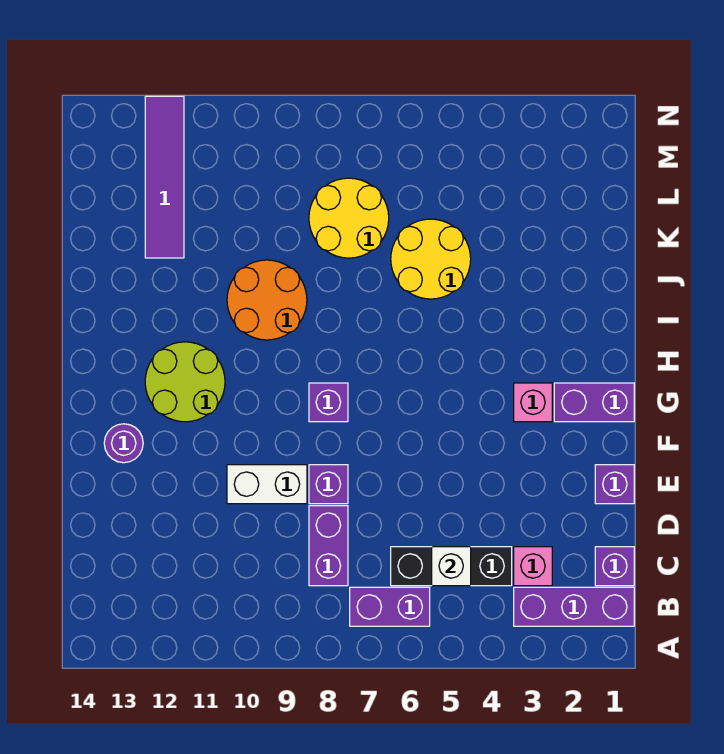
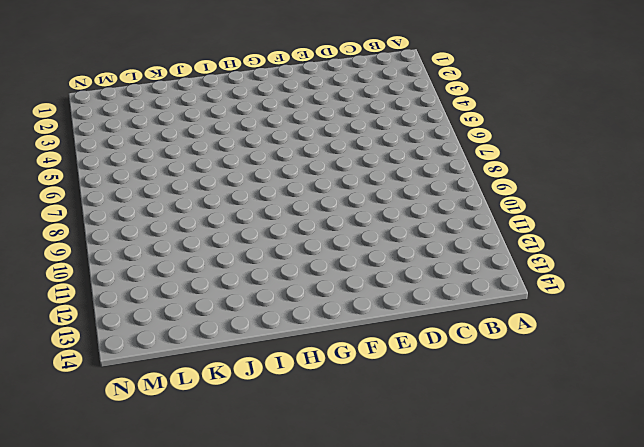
none -> purple brick B1:B3 level 1
none -> purple brick B6:B7 level 1
none -> purple brick C1 level 1

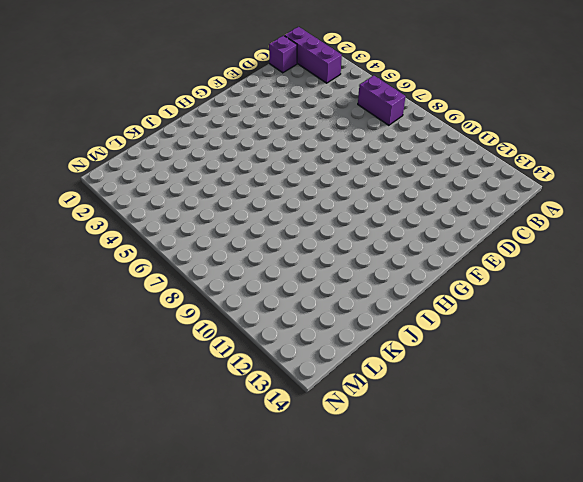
none -> pink brick C3 level 1
none -> black brick C4:C6 level 1
none -> purple brick C8:D8 level 1

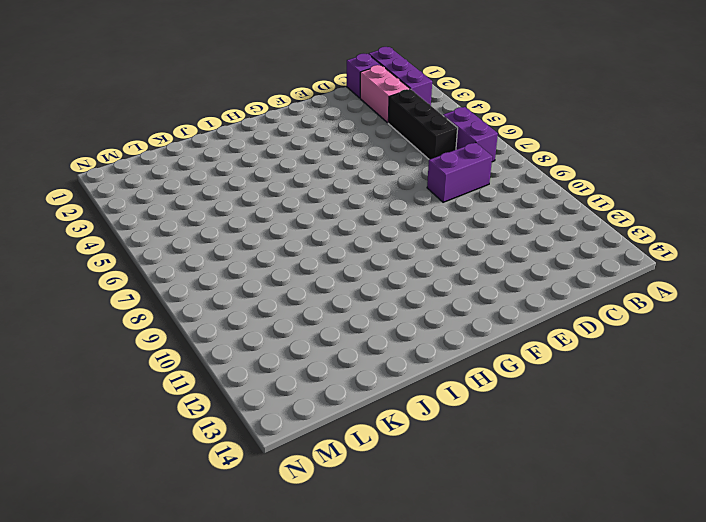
pink brick C2:C3 level 1 -> pink brick C3 level 1
none -> purple brick E1 level 1
none -> purple brick E8 level 1
none -> white brick E9:E10 level 1

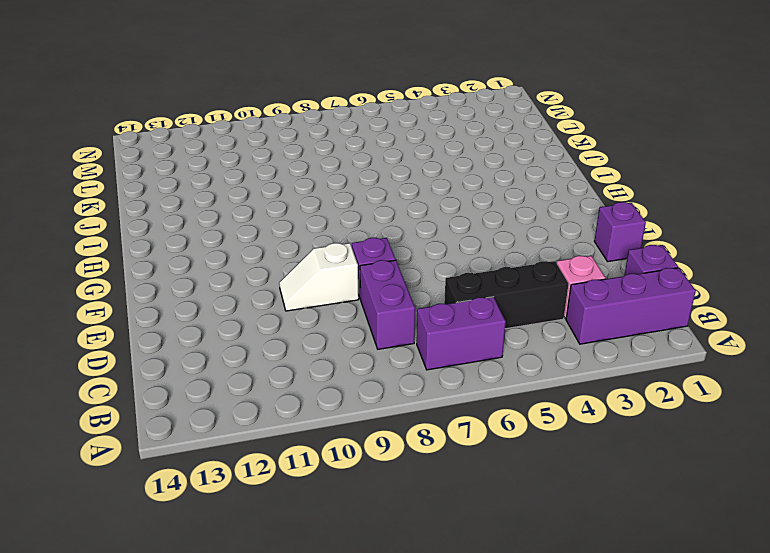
white slope E9:E10 level 1 top 9 -> white brick E9:E10 level 1
none -> purple round brick F13 level 1
none -> purple brick G1:G2 level 1
none -> pink brick G3 level 1

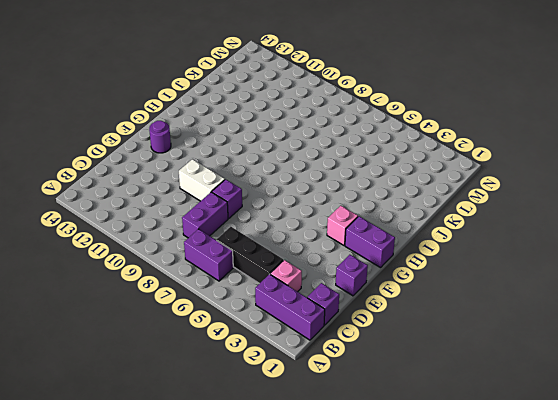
none -> purple brick G8 level 1
none -> lime round brick G11:H12 level 1
none -> orange round brick I9:J10 level 1

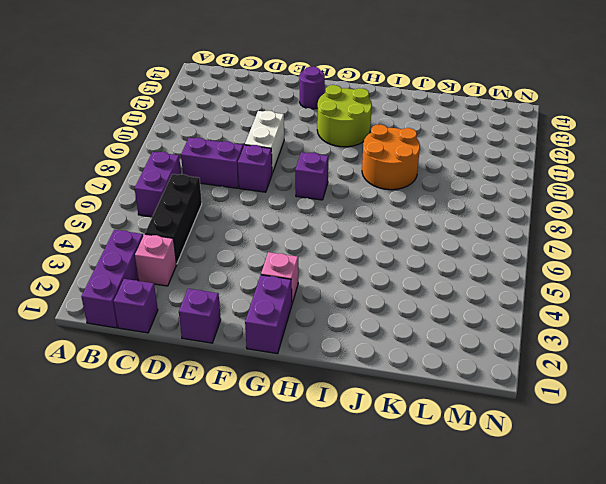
none -> yellow round brick J5:K6 level 1
none -> yellow round brick K7:L8 level 1
none -> purple tile K12:N12 level 1

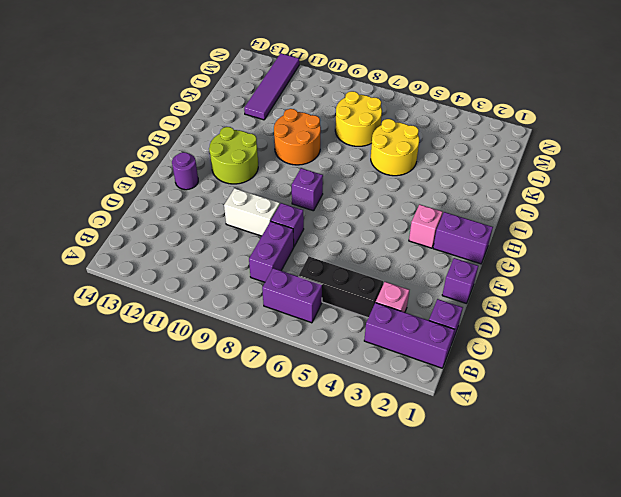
none -> white brick C5 level 2

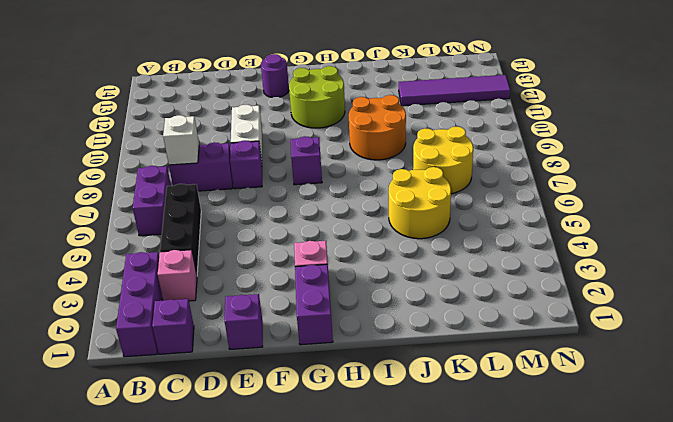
white brick C8 level 2 -> white brick C5 level 2

